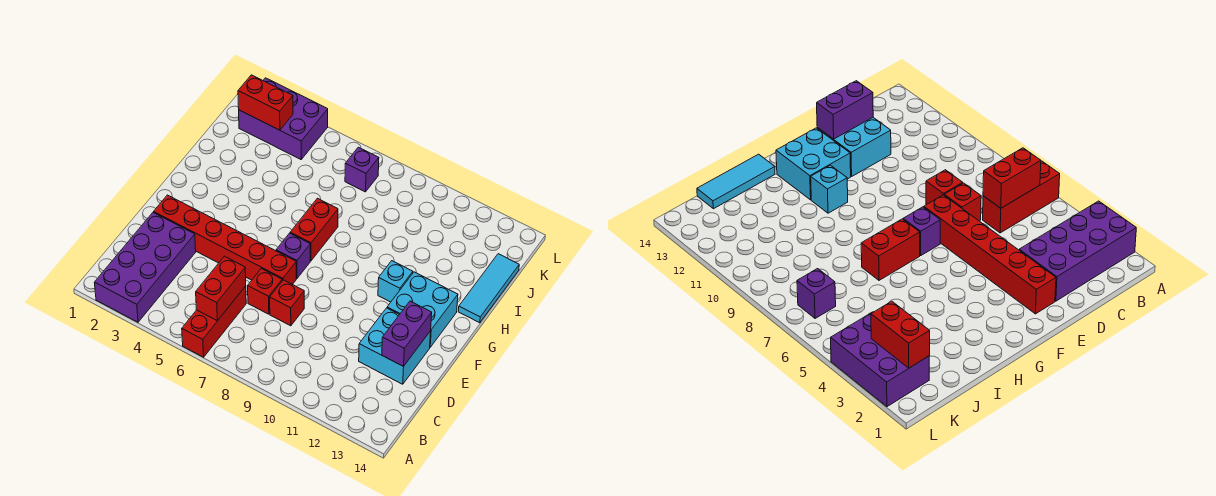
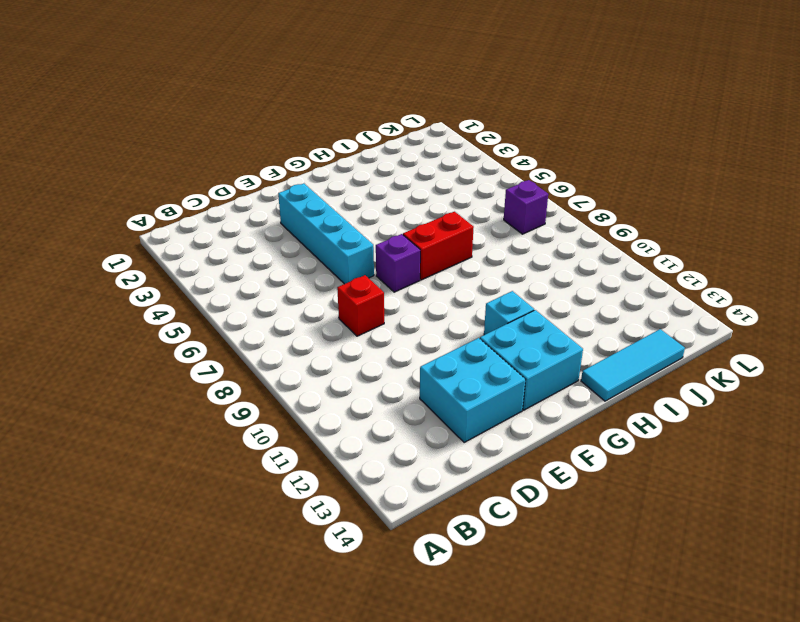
cyan brick E3:E6 level 1 -> red brick E2:E7 level 1
none -> purple brick A2:D3 level 1
none -> red brick A6:C6 level 1
none -> red brick D7 level 1

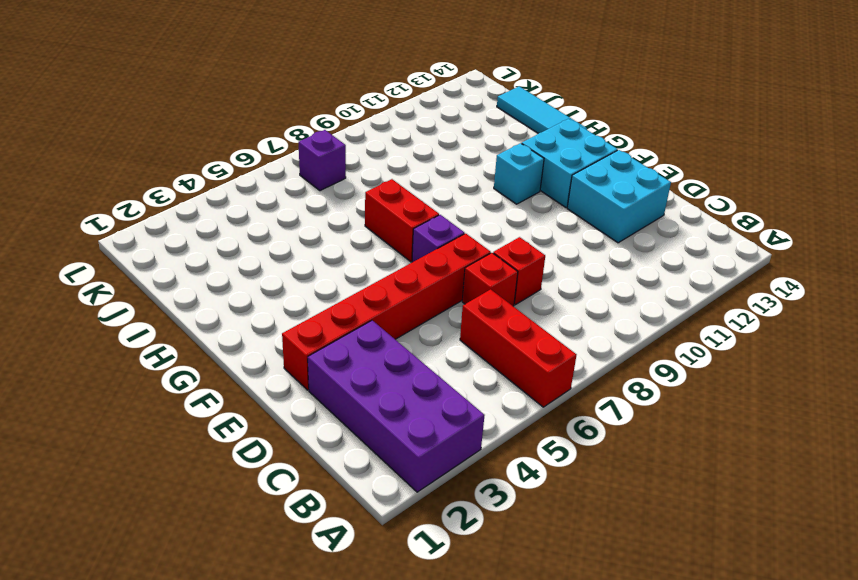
none -> purple brick K2:L4 level 1
none -> red brick B6:C6 level 2
none -> purple brick D13:E13 level 2

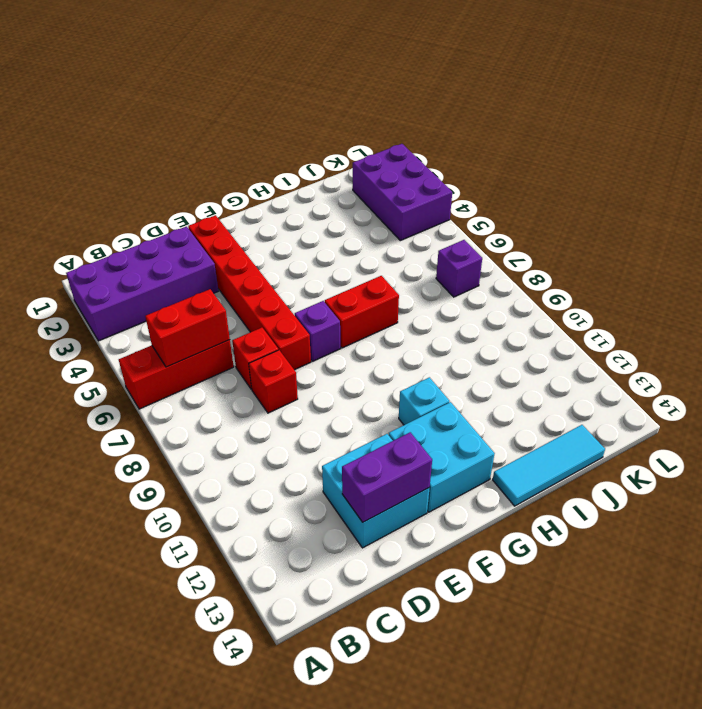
none -> red brick K2:K3 level 2

